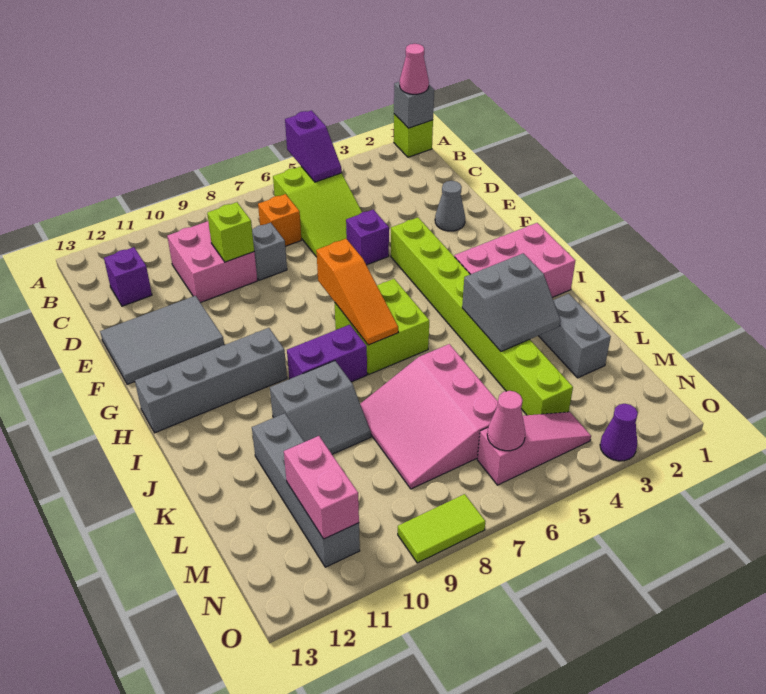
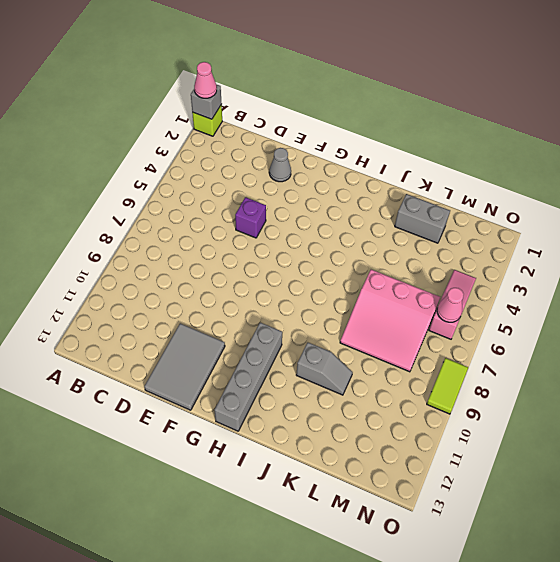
grey slope J10:K10 level 1 top J -> grey slope J9:K10 level 1 top J
none -> lime slope B5:D6 level 1 top B
none -> orange brick C7 level 1
none -> pink brick C9:D10 level 1

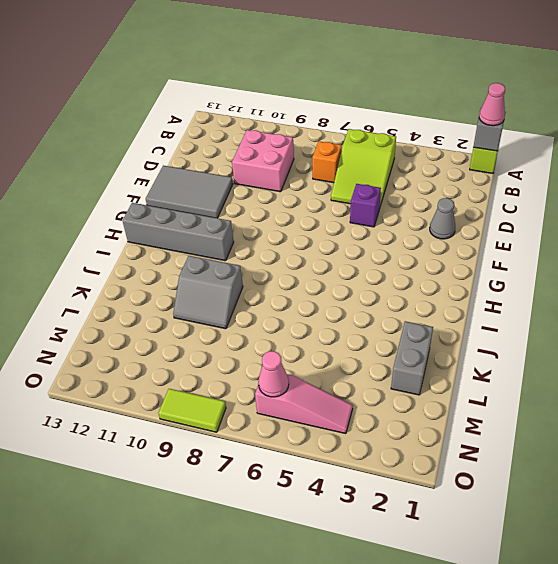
none -> purple brick C12 level 1
none -> grey brick D8 level 1
none -> lime brick F4:M4 level 1

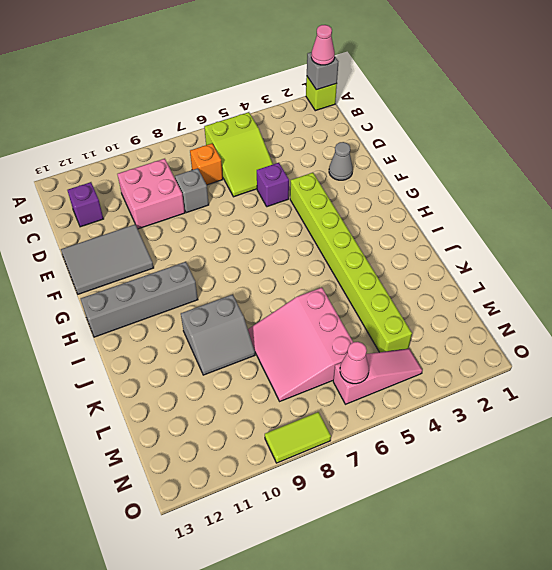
none -> pink brick H1:I3 level 1
none -> lime brick H6:I7 level 1
none -> purple brick I8:I9 level 1

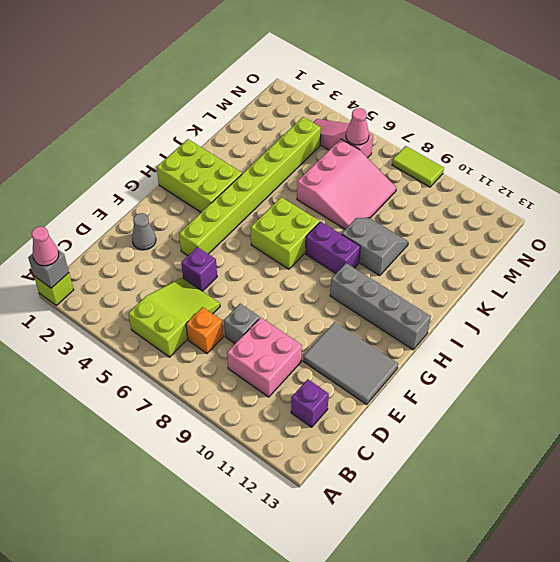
lime brick H1:I3 level 1 -> pink brick H1:I3 level 1
none -> grey brick K2:L2 level 1
none -> grey brick K11:N11 level 1
none -> purple cone O3 level 1

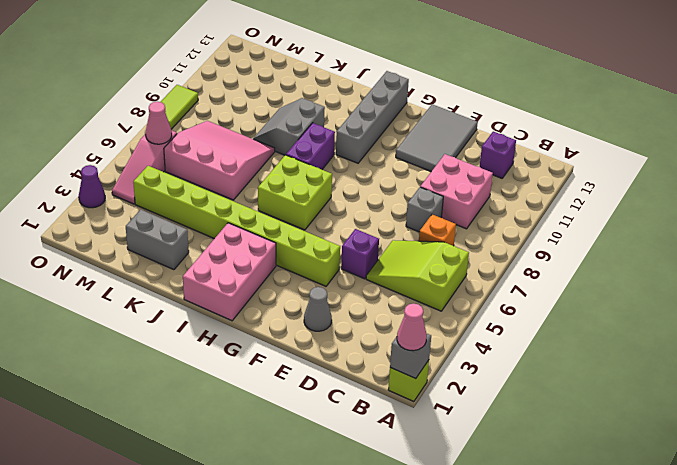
none -> grey brick K11:N11 level 1
none -> purple slope A5:B5 level 2 top A
none -> lime brick D9 level 2

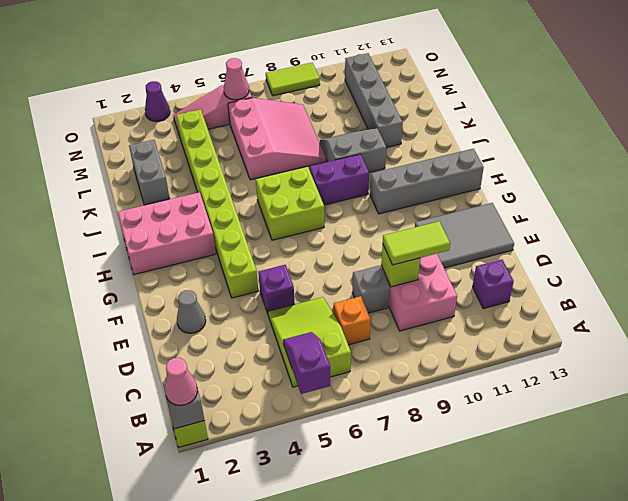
lime tile D9:D10 level 3 -> none
none -> orange slope G7:I7 level 2 top G
none -> grey slope J3:K4 level 2 top J
none -> pink brick M11:N11 level 2

